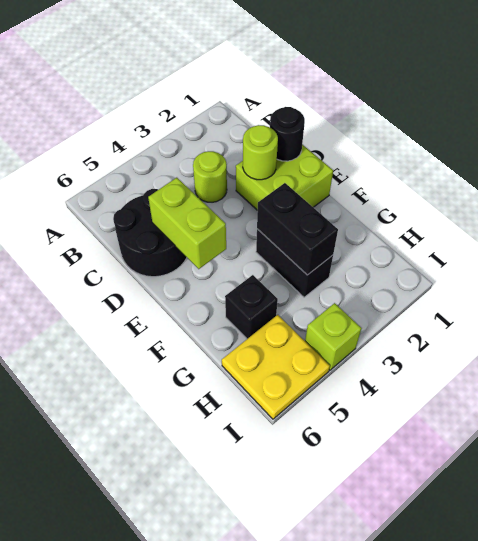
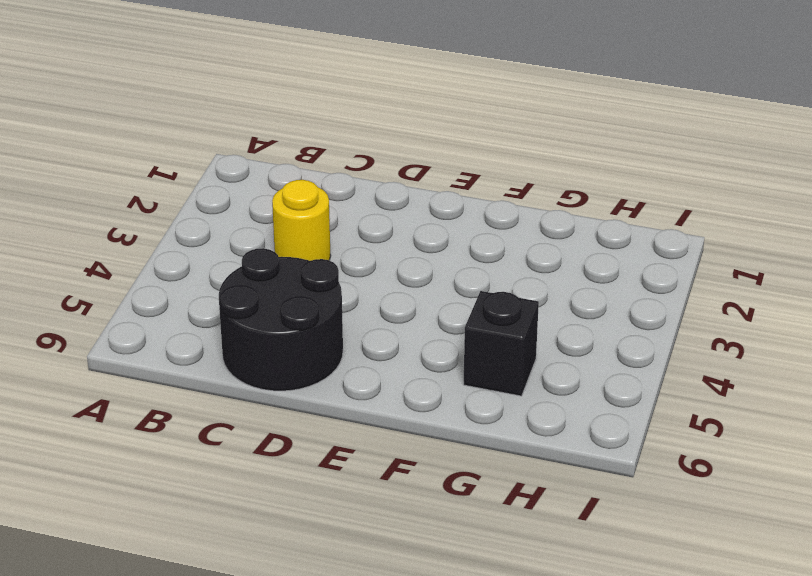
yellow round brick C3 level 1 -> lime round brick C3 level 1
none -> lime brick D1:E2 level 1
none -> black brick F3:G3 level 1

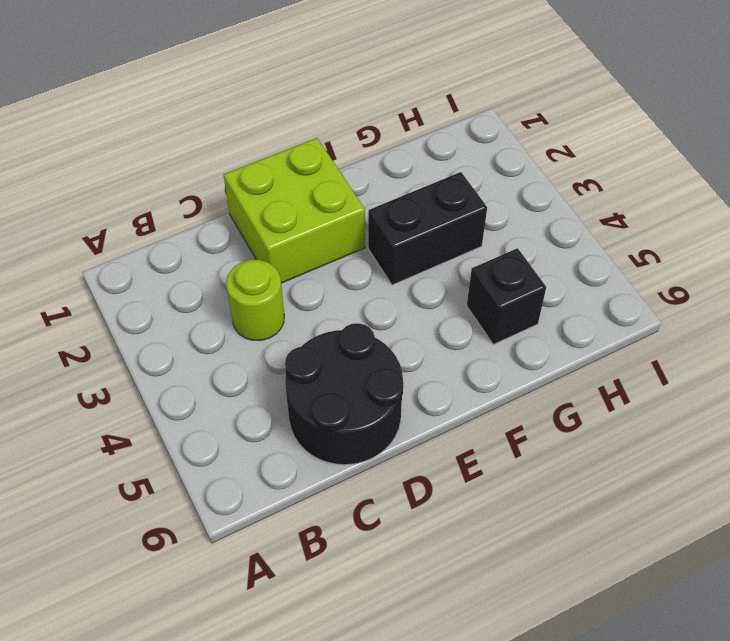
none -> yellow plate H5:I6 level 1
none -> lime brick I4 level 1

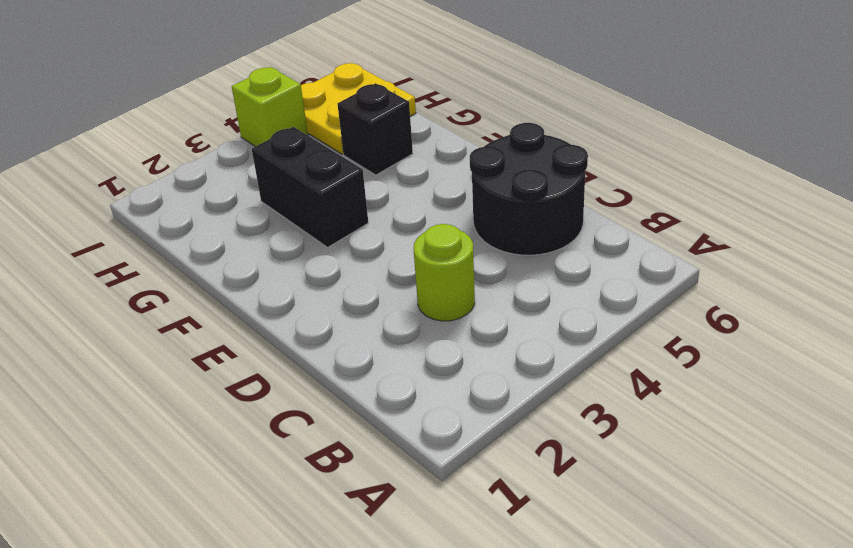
none -> lime brick D1:E2 level 1
none -> black round brick D1 level 2

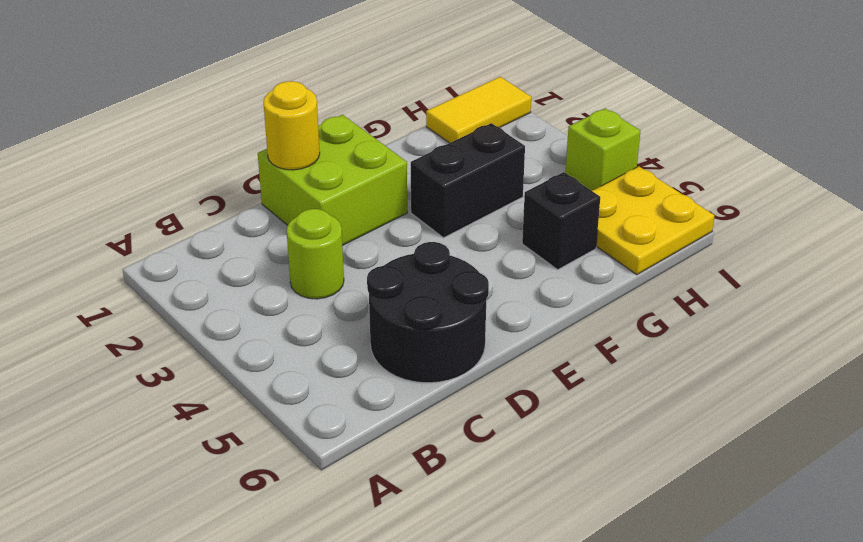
yellow round brick D1 level 2 -> black round brick D1 level 2
yellow tile H1:I1 level 1 -> none
none -> lime round brick D2 level 2
none -> lime brick D5:E5 level 2

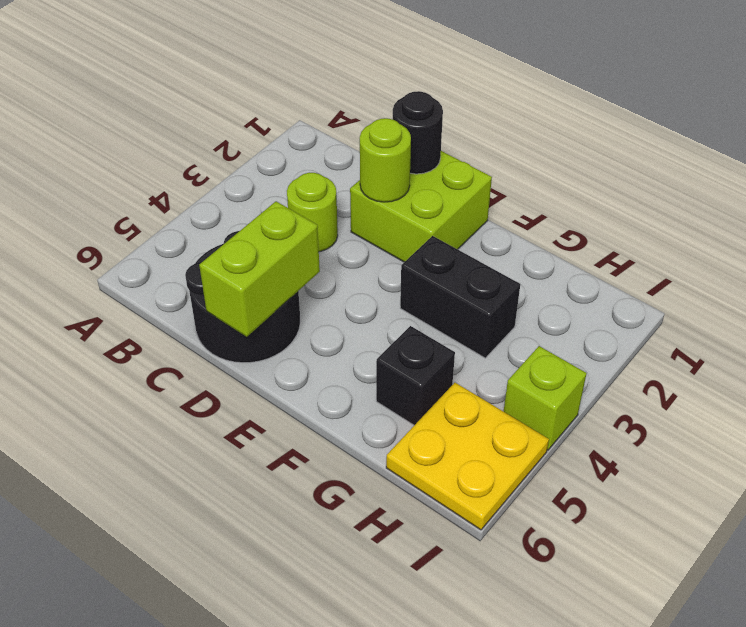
lime brick D5:D6 level 2 -> lime brick D5:E5 level 2
none -> black brick F3:G3 level 2

